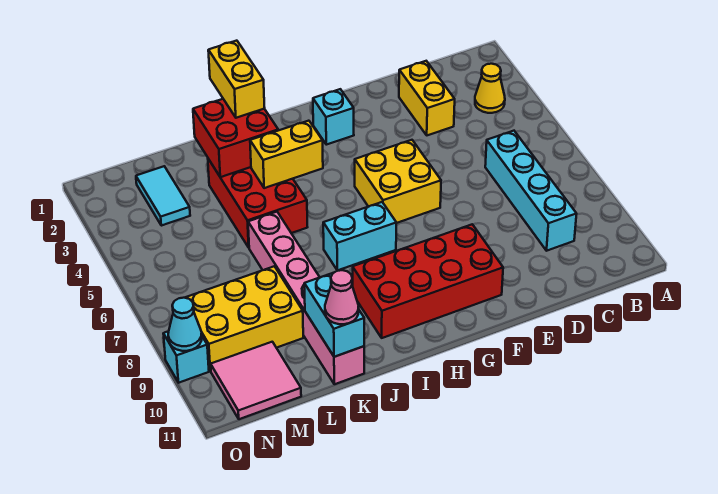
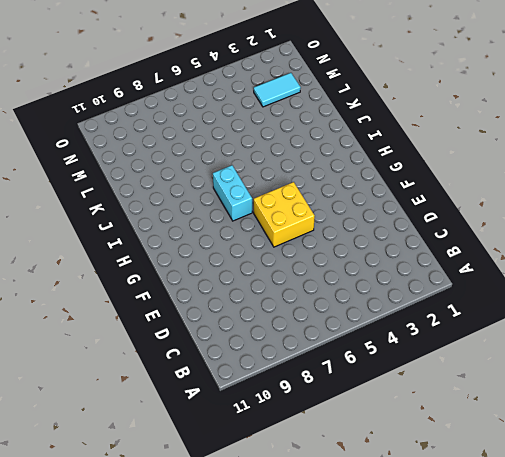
none -> yellow cone B3 level 1
none -> cyan brick C6:C9 level 1
none -> yellow brick D2:D3 level 1

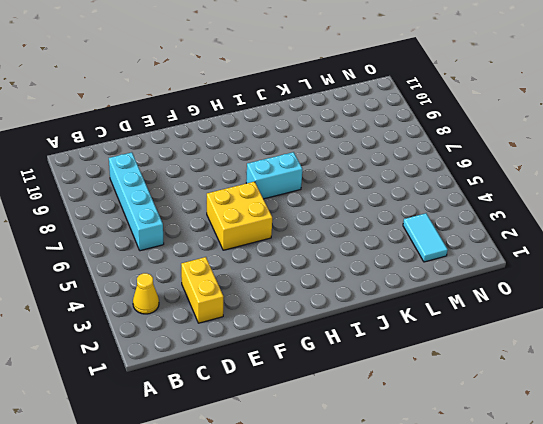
none -> red brick F9:I10 level 1
none -> cyan brick G2 level 1
none -> red brick J3:K5 level 1

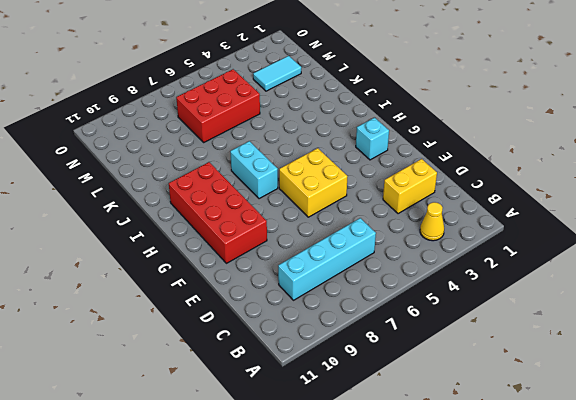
red brick L5:M7 level 1 -> red brick J3:K5 level 1
none -> pink brick K6:K11 level 1
none -> yellow brick L8:N9 level 1
none -> pink tile M10:N11 level 1

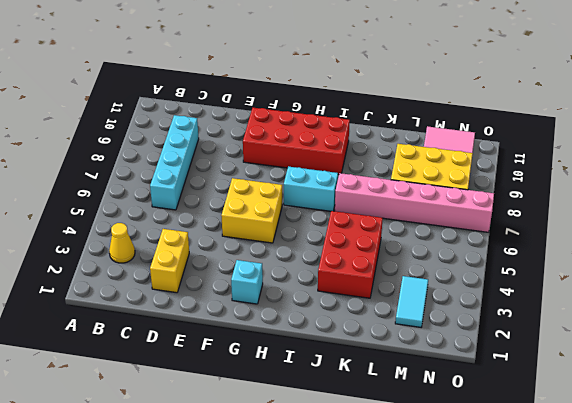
pink brick J7:O7 level 1 -> pink brick K6:K11 level 1
none -> cyan brick O9 level 1
none -> yellow brick I4:J4 level 2
none -> red brick J2:K3 level 2

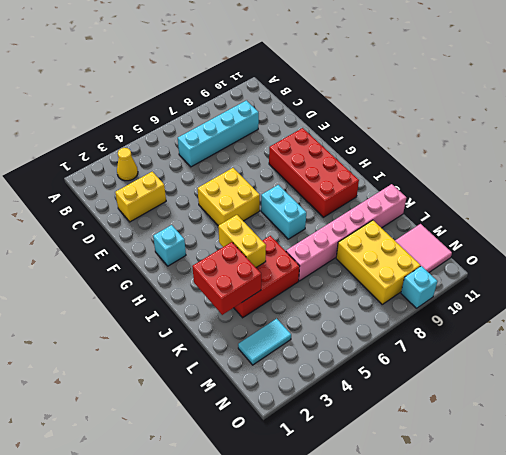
none -> cyan brick K10:K11 level 2
none -> cyan cone O9 level 2
none -> yellow brick J1:J2 level 3

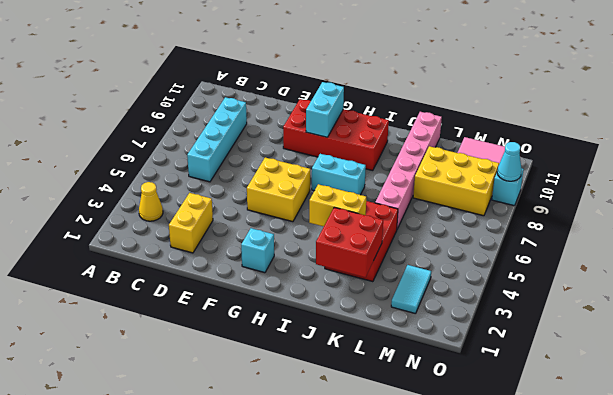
cyan brick G9:G10 level 2 -> cyan brick K10:K11 level 2
none -> yellow brick J1:J2 level 3
none -> pink cone K11 level 3

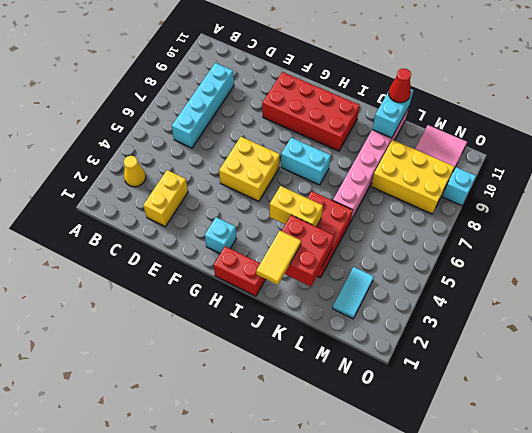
red brick H1:I1 level 1 -> none
yellow tile J1:J2 level 3 -> yellow brick J1:J2 level 3
red cone K11 level 3 -> pink cone K11 level 3
none -> cyan cone O9 level 2

